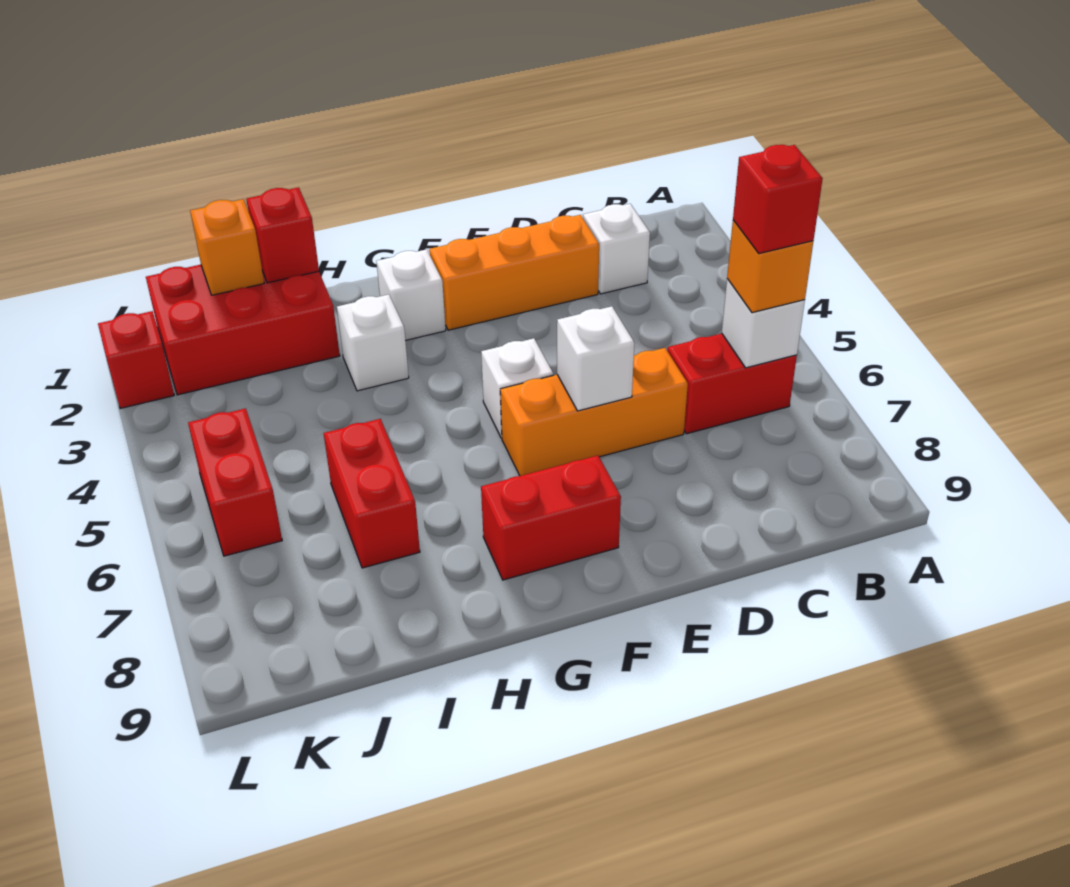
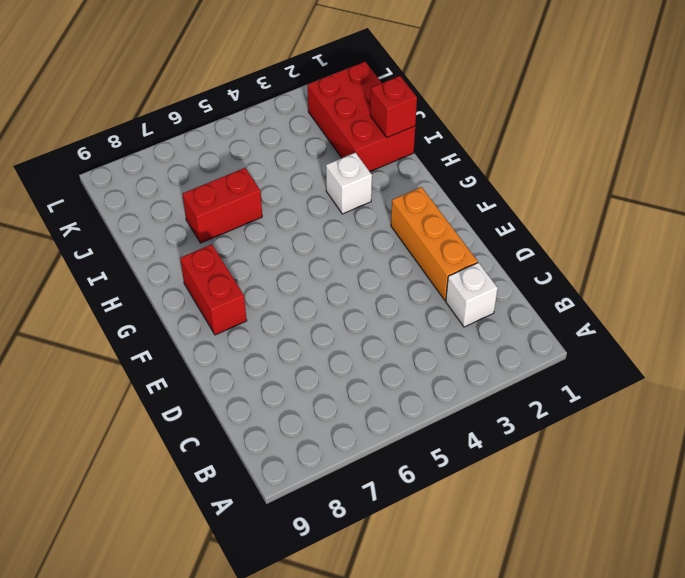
none -> red brick B6:C6 level 1
none -> orange brick D6:F6 level 1
none -> white brick F5 level 1

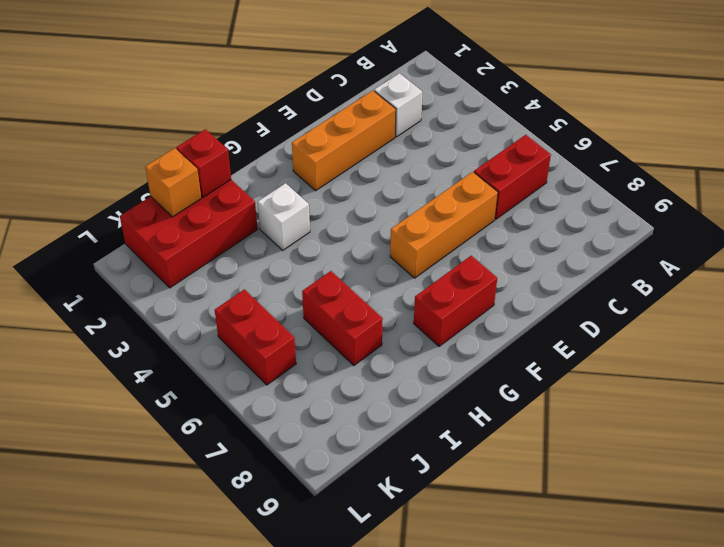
none -> white brick F5 level 1
none -> white brick G2 level 1
none -> red brick L2 level 1

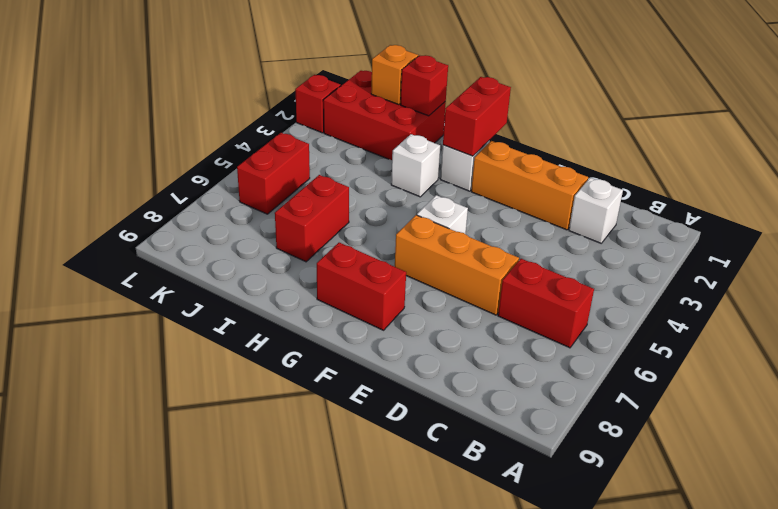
red brick G1:G2 level 2 -> none
none -> white brick B6 level 2
none -> white brick E6 level 2
none -> orange brick B6 level 3

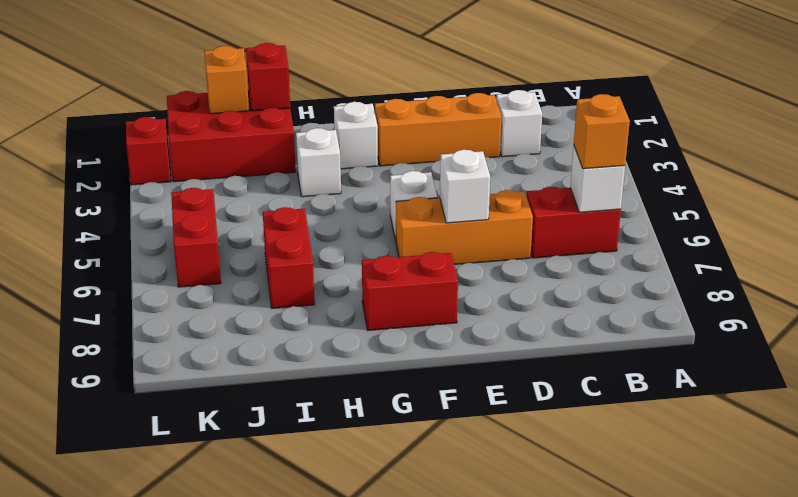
none -> red brick B6 level 4

